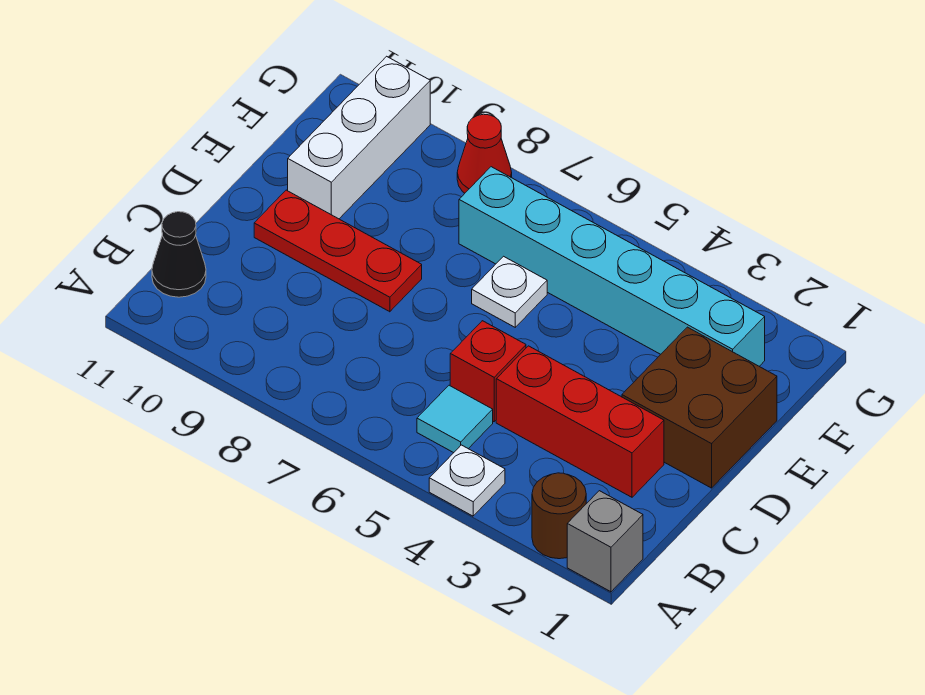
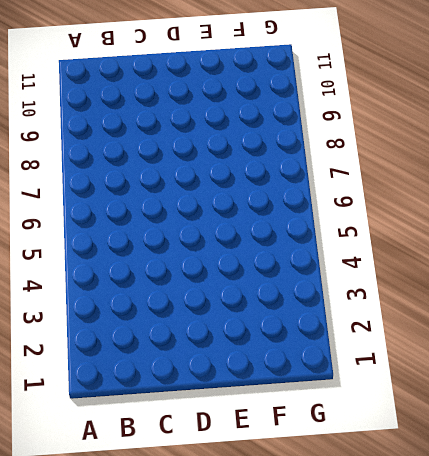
none -> grey brick A1 level 1
none -> brown round brick A2 level 1
none -> white plate A4 level 1

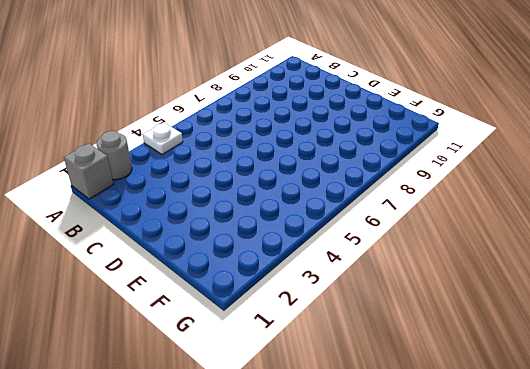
grey round brick A2 level 1 -> brown round brick A2 level 1
none -> cyan tile B5 level 1
none -> black cone B11 level 1
none -> red brick C2:C4 level 1

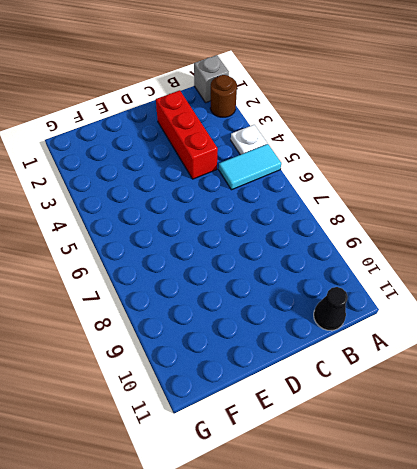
cyan tile A5:B5 level 1 -> cyan tile B5 level 1
none -> red brick C5 level 1
none -> brown brick D1:E2 level 1
none -> red plate D8:D10 level 1

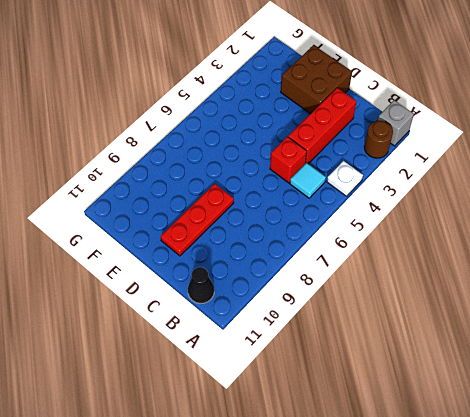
none -> white plate E6 level 1
none -> white brick E10:G10 level 1
none -> cyan brick F2:F7 level 1

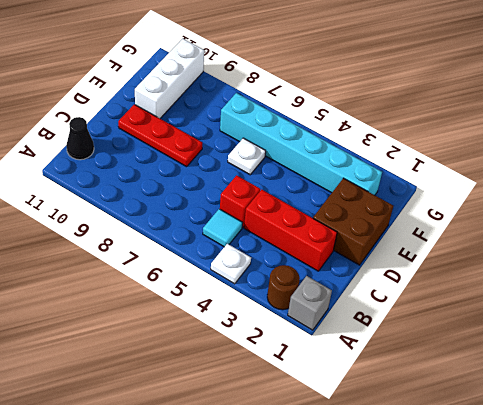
none -> red cone G8 level 1

